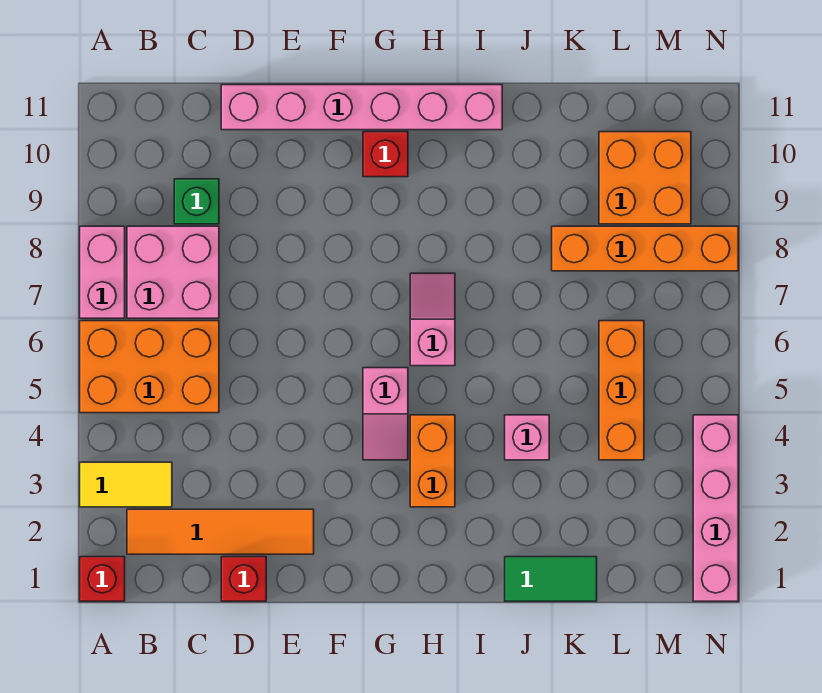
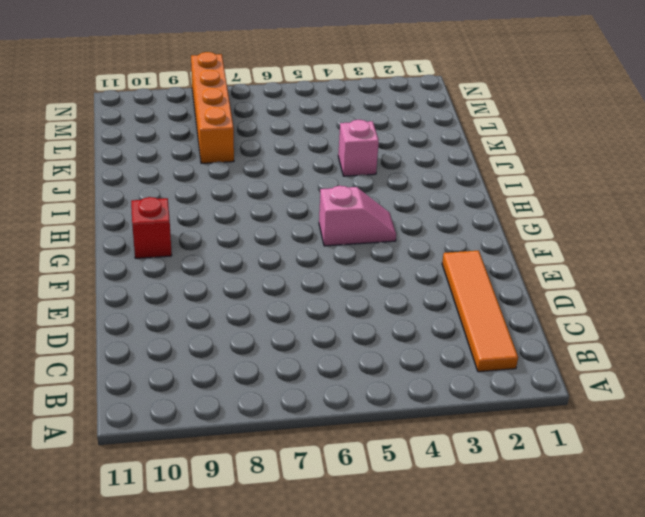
none -> red brick A1 level 1
none -> yellow tile A3:B3 level 1
none -> orange brick A5:C6 level 1

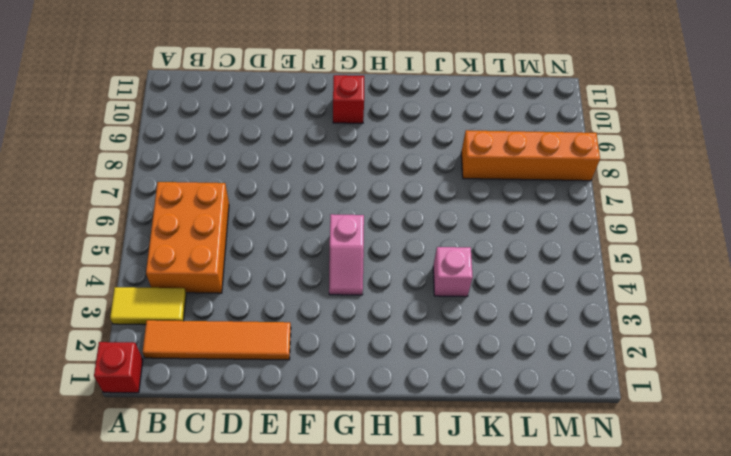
orange brick B4:C6 level 1 -> orange brick A5:C6 level 1
none -> pink brick A7:A8 level 1
none -> pink brick B7:C8 level 1
none -> green brick C9 level 1

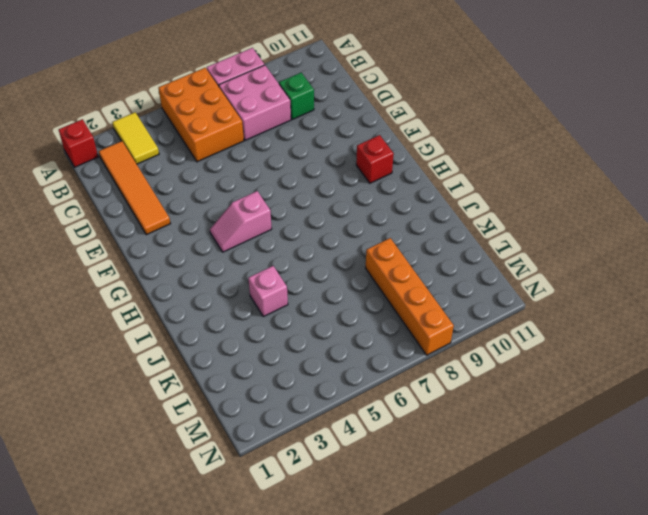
none -> red brick D1 level 1
none -> pink brick D11:I11 level 1
none -> orange brick H3:H4 level 1

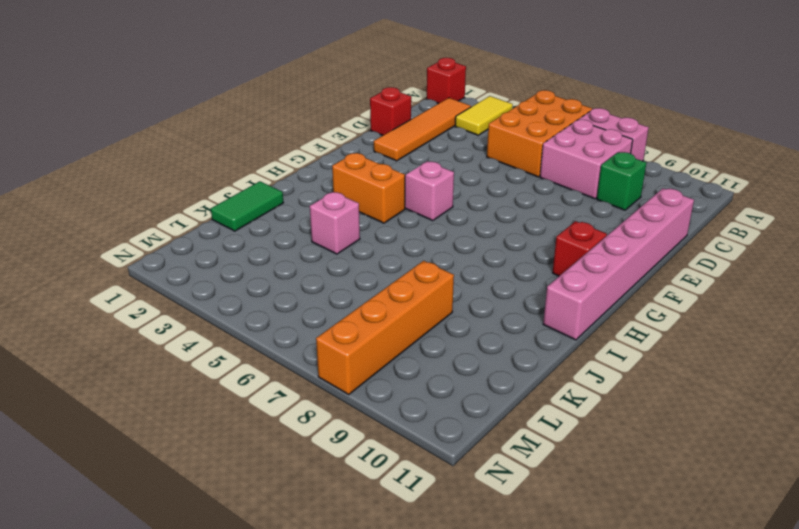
none -> pink slope H6:H7 level 1 top 6
none -> orange brick L4:L6 level 1
none -> orange brick L9:M10 level 1

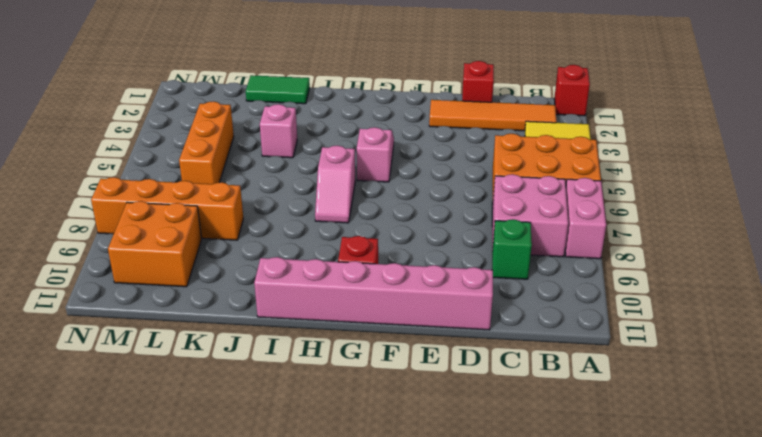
none -> orange brick H3:H4 level 1
none -> pink brick N1:N4 level 1

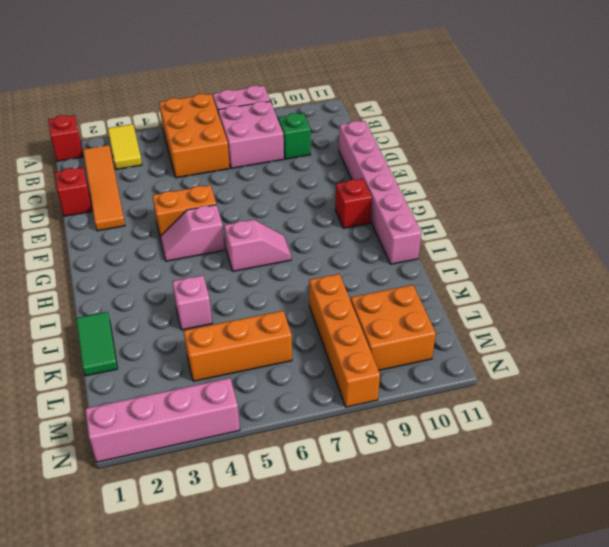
orange brick F4:F5 level 1 -> orange brick H3:H4 level 1

